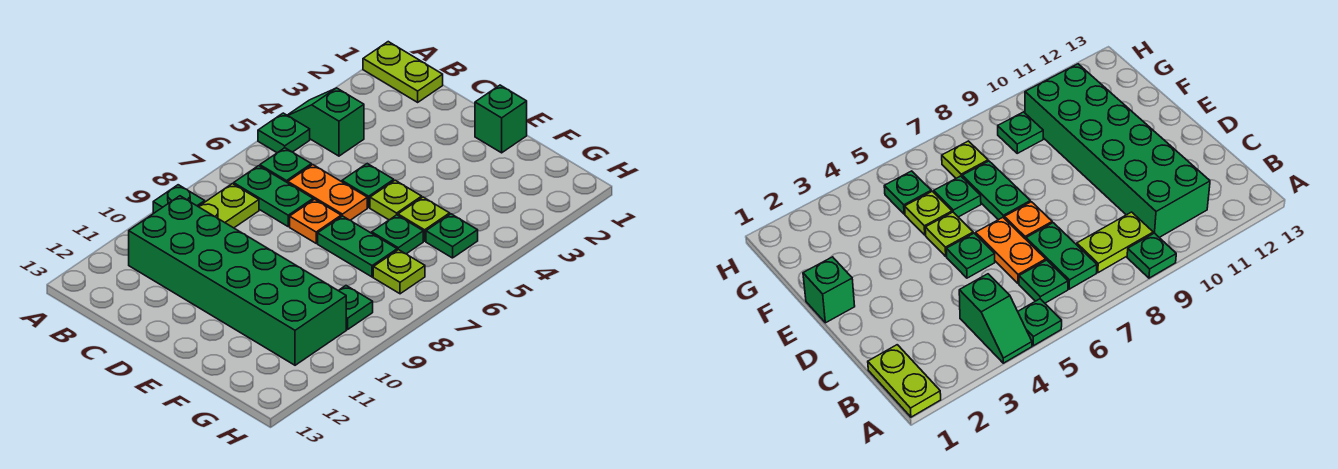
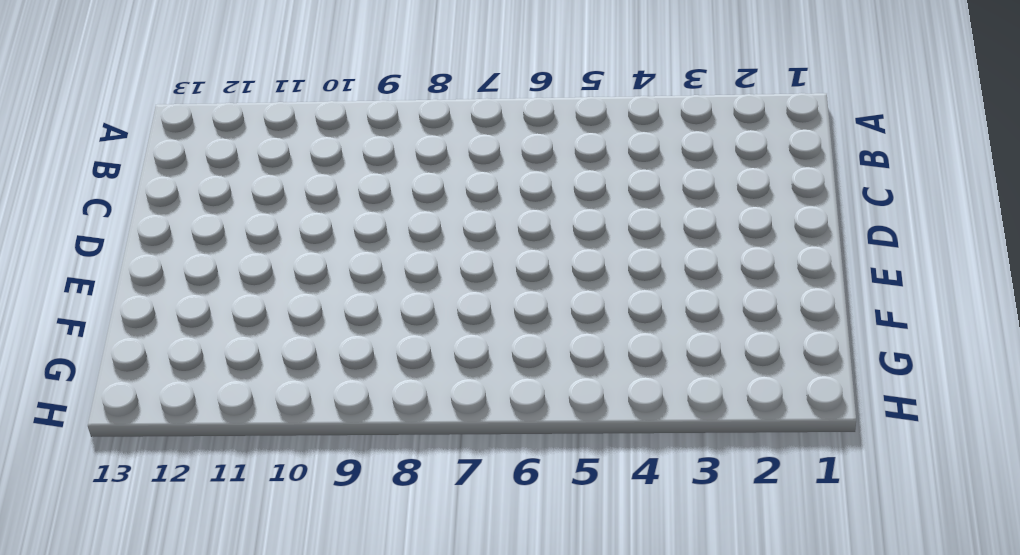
none -> lime plate A1:B1 level 1
none -> green slope A4:B4 level 1 top B
none -> green plate A5 level 1

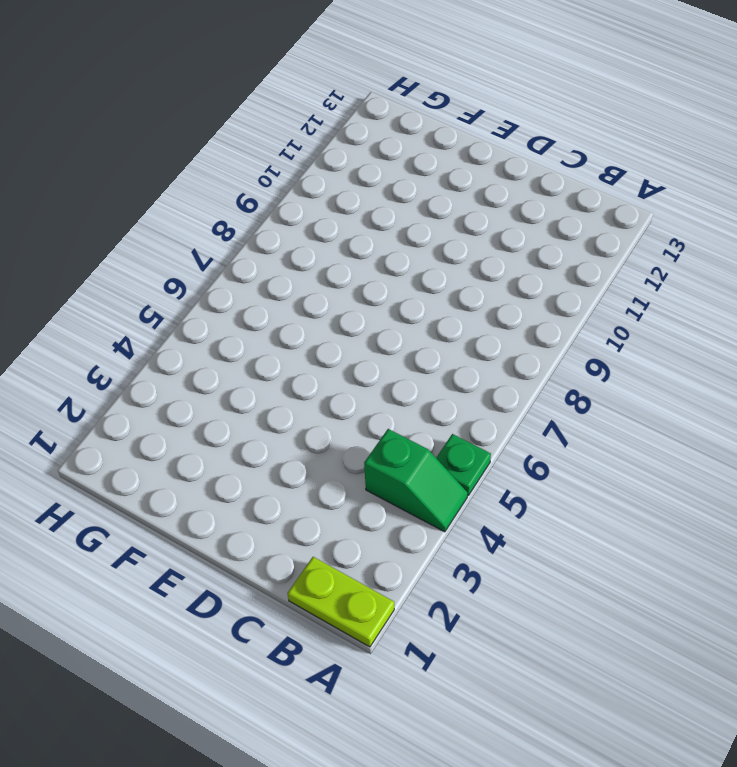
none -> green plate A9 level 1
none -> green plate B6 level 1
none -> green plate B7:C7 level 1

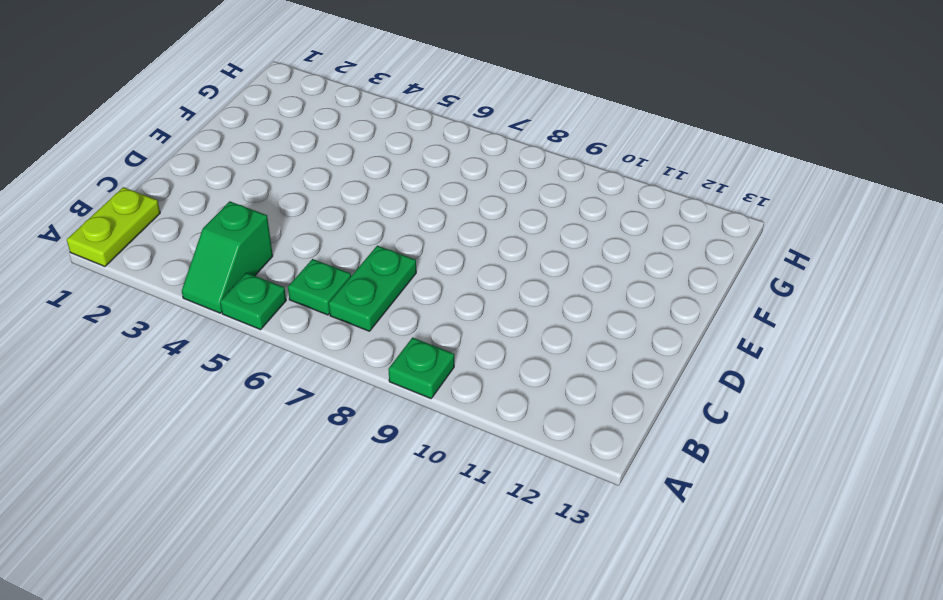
none -> lime plate B8:B9 level 1
none -> green brick B10:G11 level 1
none -> orange plate C6:D6 level 1

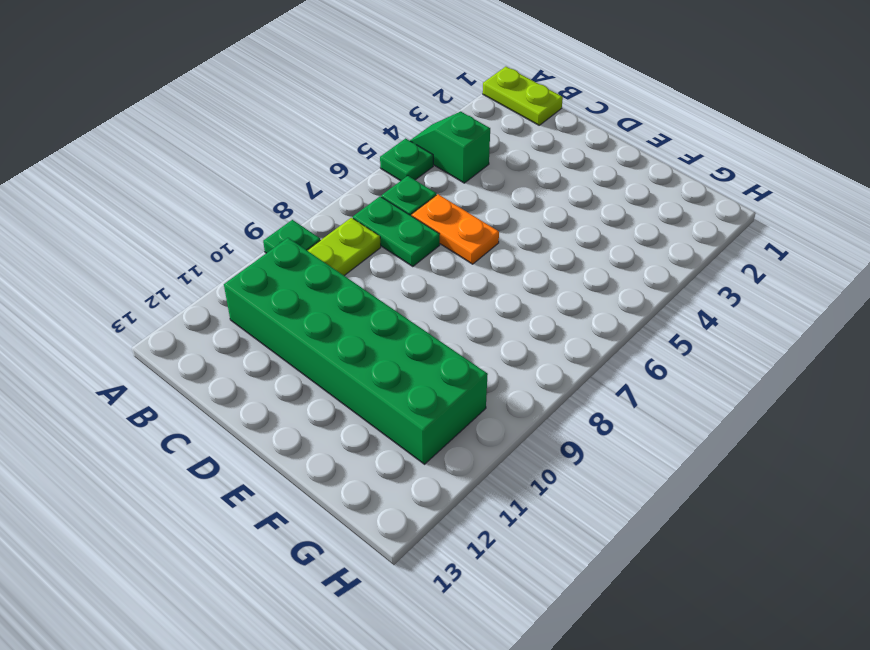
none -> green plate D5 level 1
none -> orange plate D7 level 1
none -> green brick E1 level 1

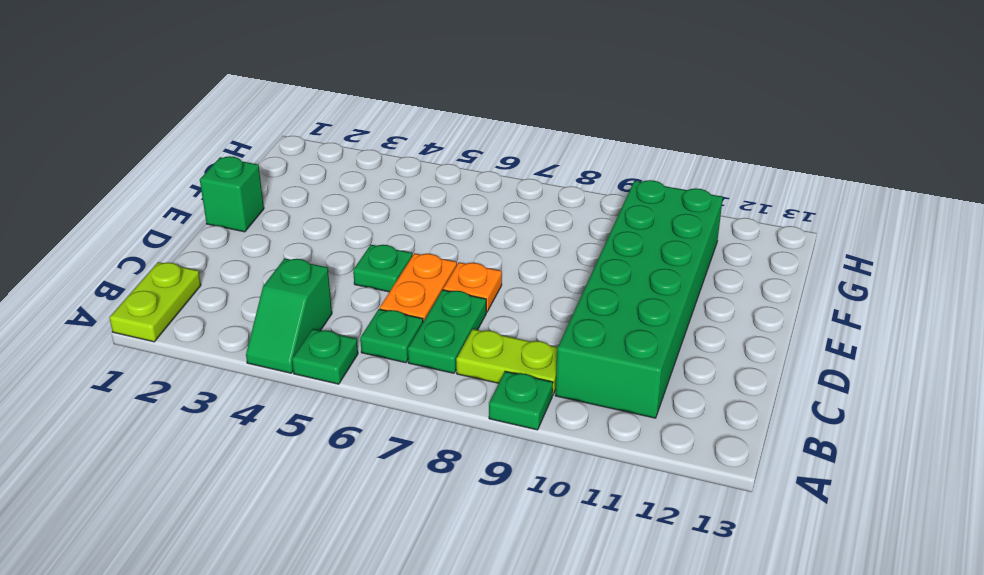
none -> lime plate E5 level 1
none -> green plate E7:F7 level 1
none -> lime plate F5 level 1

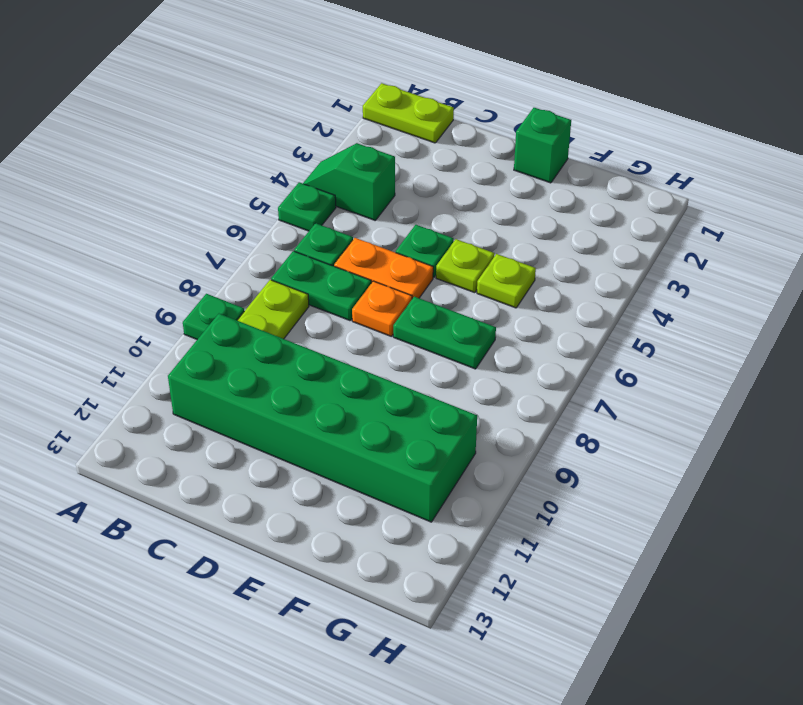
none -> green plate F6 level 1
none -> green plate G5 level 1
none -> lime plate G7 level 1

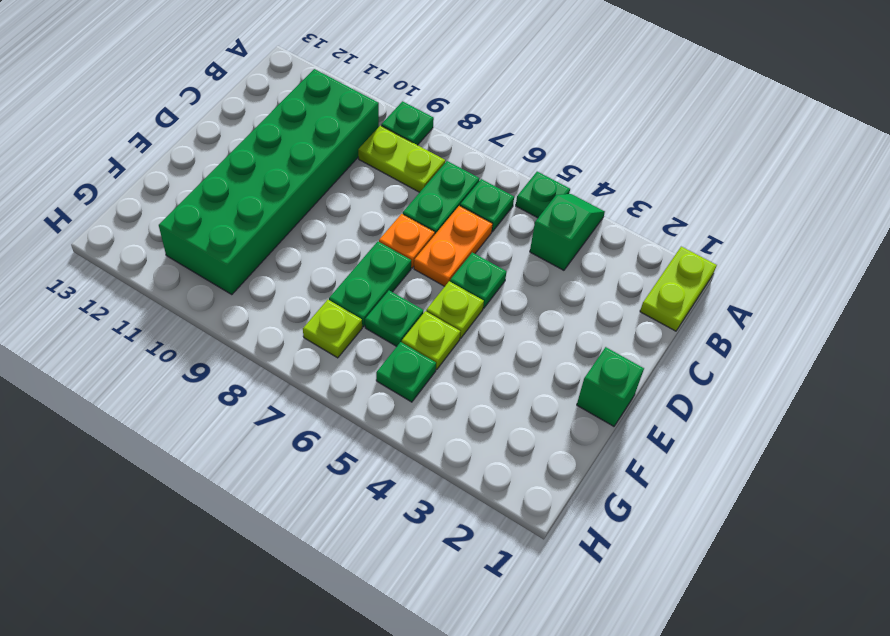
none -> green plate G9 level 1

